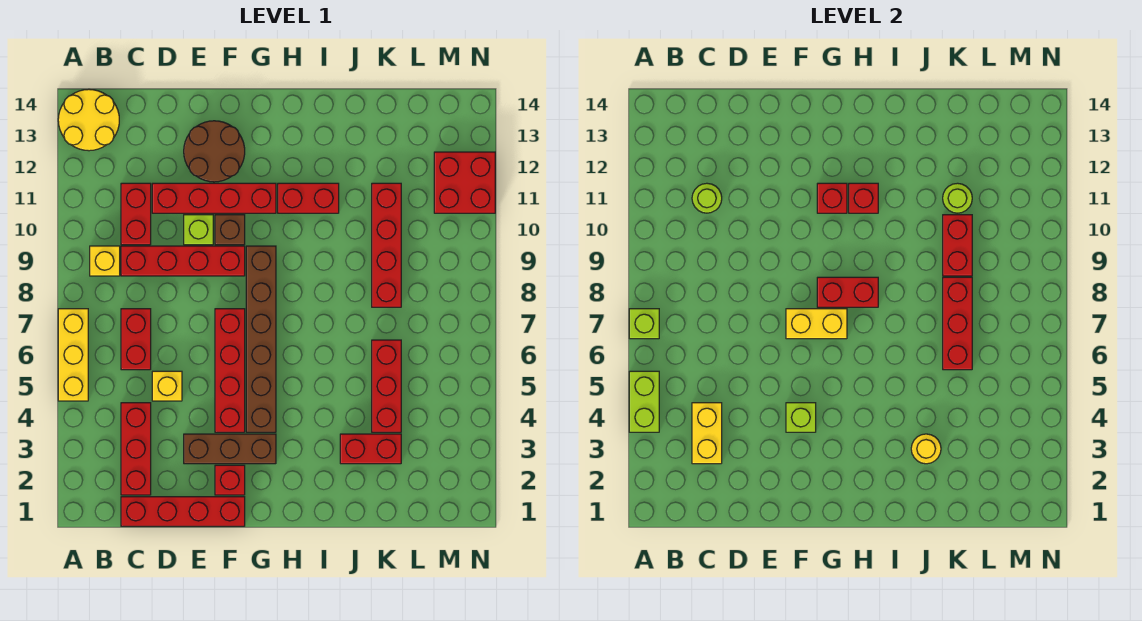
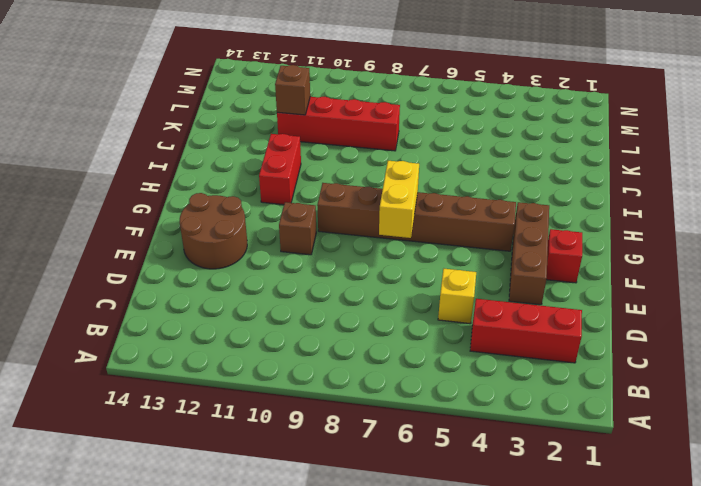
brown brick K11 level 2 -> lime round brick K11 level 2
none -> yellow brick A5:A7 level 1
none -> yellow round brick A13:B14 level 1
none -> yellow brick B9 level 1
none -> red brick C1:F1 level 1

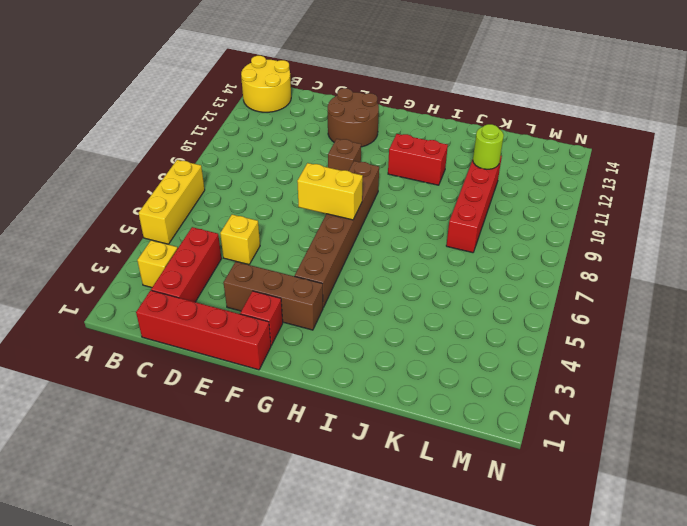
yellow brick B3 level 1 -> yellow brick B9 level 1
none -> red brick C6:C7 level 1
none -> red brick C9:F9 level 1
none -> red brick C10:C11 level 1
none -> red brick D11:G11 level 1

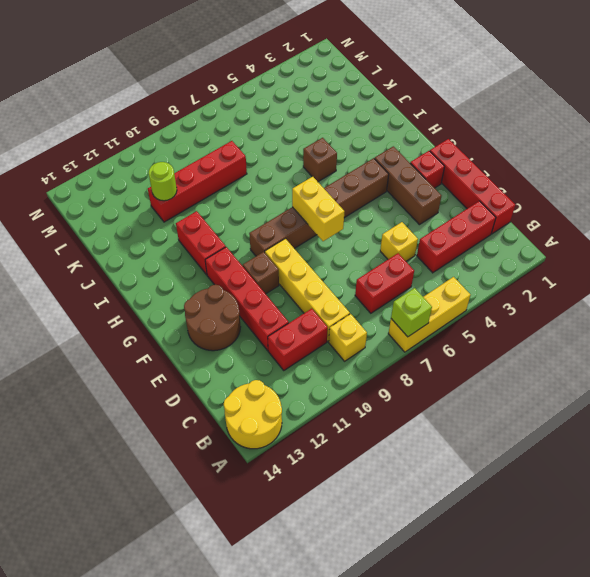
yellow brick C9:F9 level 1 -> red brick C9:F9 level 1
brown brick I5 level 1 -> none
none -> lime brick E10 level 1
none -> red brick F4:F7 level 1
none -> red brick J3:K3 level 1
none -> red brick K4:K6 level 1

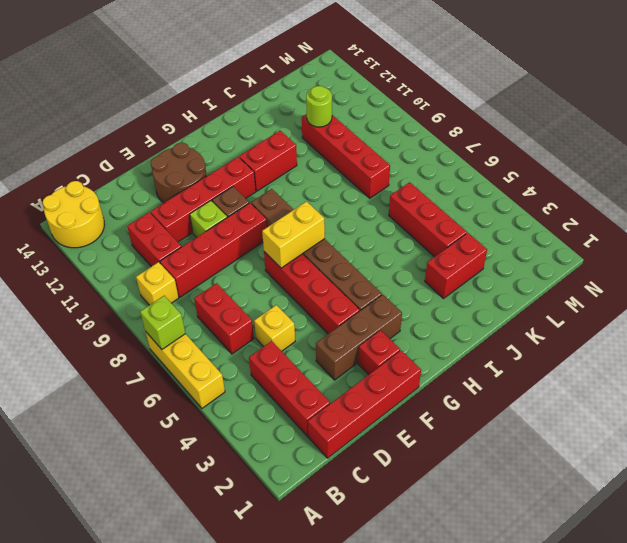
none -> red brick M11:N12 level 1
none -> lime brick A4:A5 level 2
none -> yellow brick C3:C4 level 2
none -> lime round brick C11 level 2

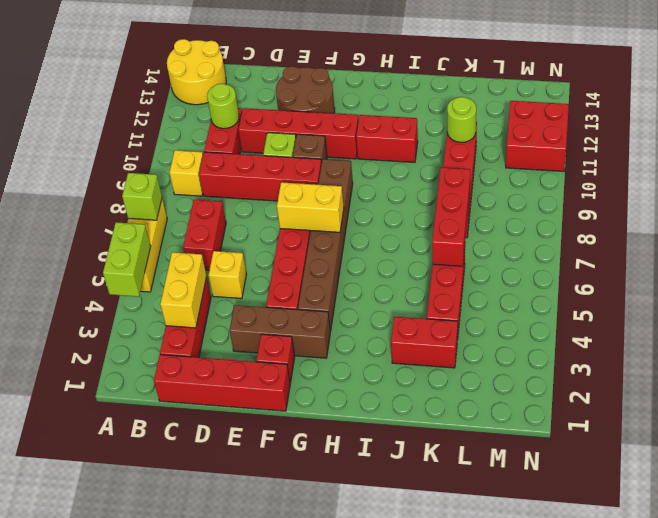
none -> lime brick F4 level 2
none -> red brick G8:H8 level 2
none -> red brick G11 level 2
none -> red brick H11 level 2

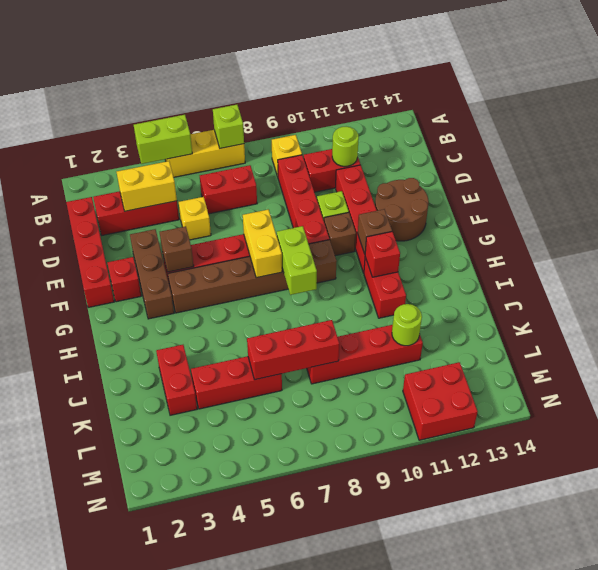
brown brick F4 level 2 -> lime brick F4 level 2
lime brick G8:H8 level 2 -> red brick G8:H8 level 2
brown brick G11 level 2 -> red brick G11 level 2
none -> yellow round brick A13:B14 level 1
none -> yellow round brick J3 level 2
none -> red brick K9:K10 level 2

